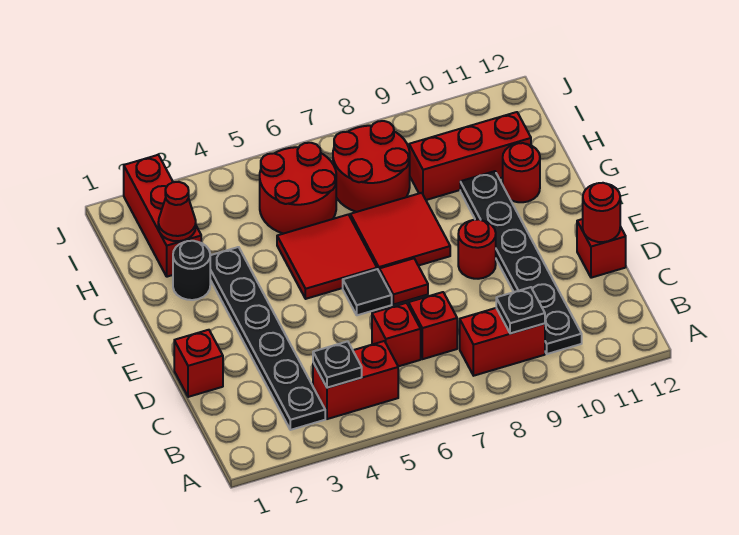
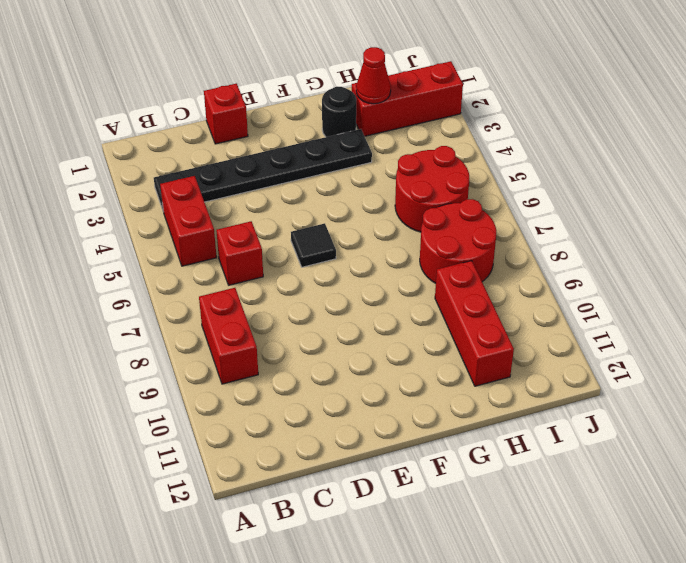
none -> black plate B10:G10 level 1
none -> red brick C7 level 1
none -> red brick D12 level 1

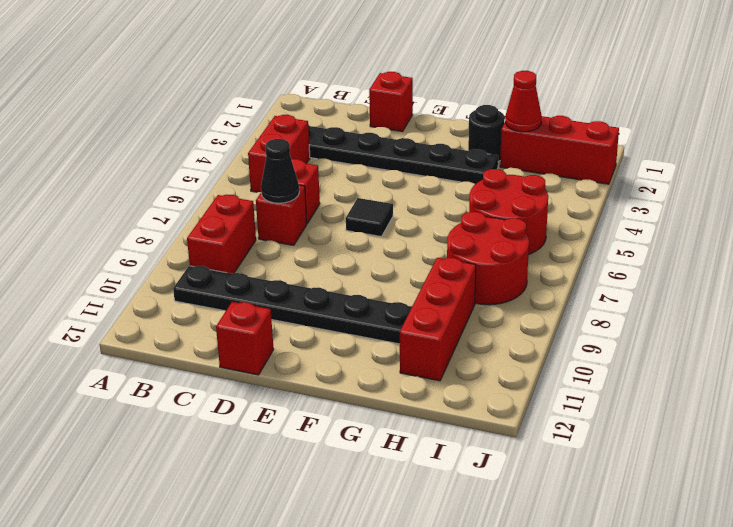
black cone C7 level 2 -> none
none -> red tile E7 level 1
none -> red round brick E9 level 1
none -> red tile F5:G6 level 1

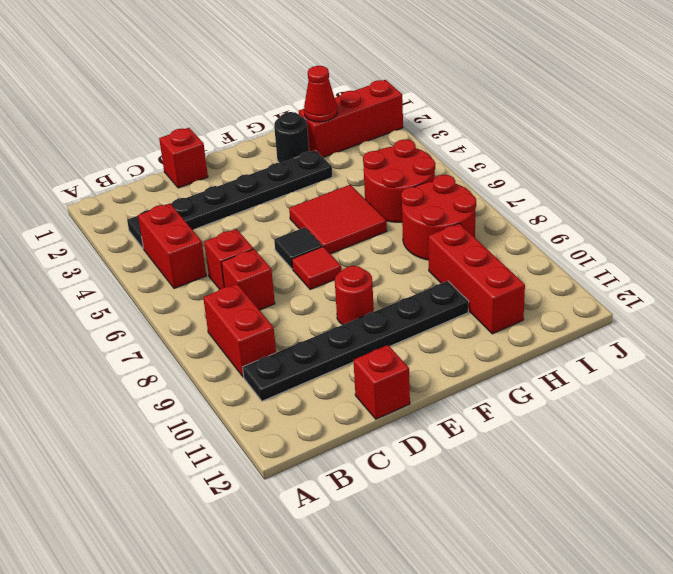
none -> red tile F7:G8 level 1
none -> red round brick G11 level 1
none -> black plate B4 level 2

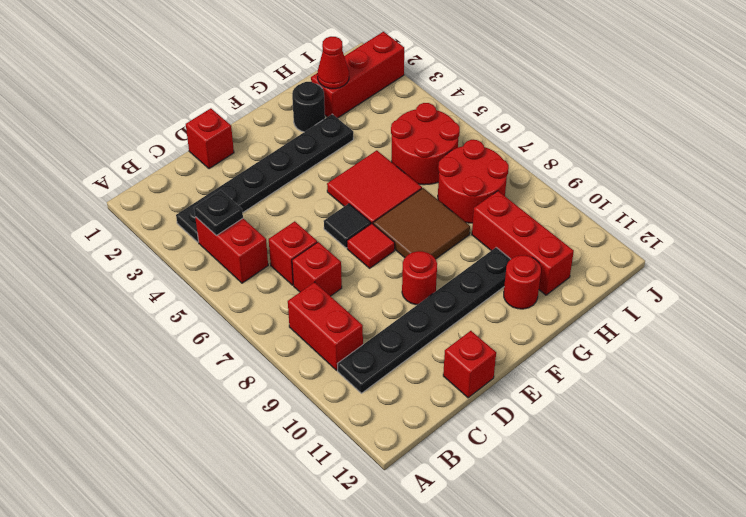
brown tile F7:G8 level 1 -> red tile F7:G8 level 1
none -> black plate B9 level 2
none -> red round brick D12 level 2

